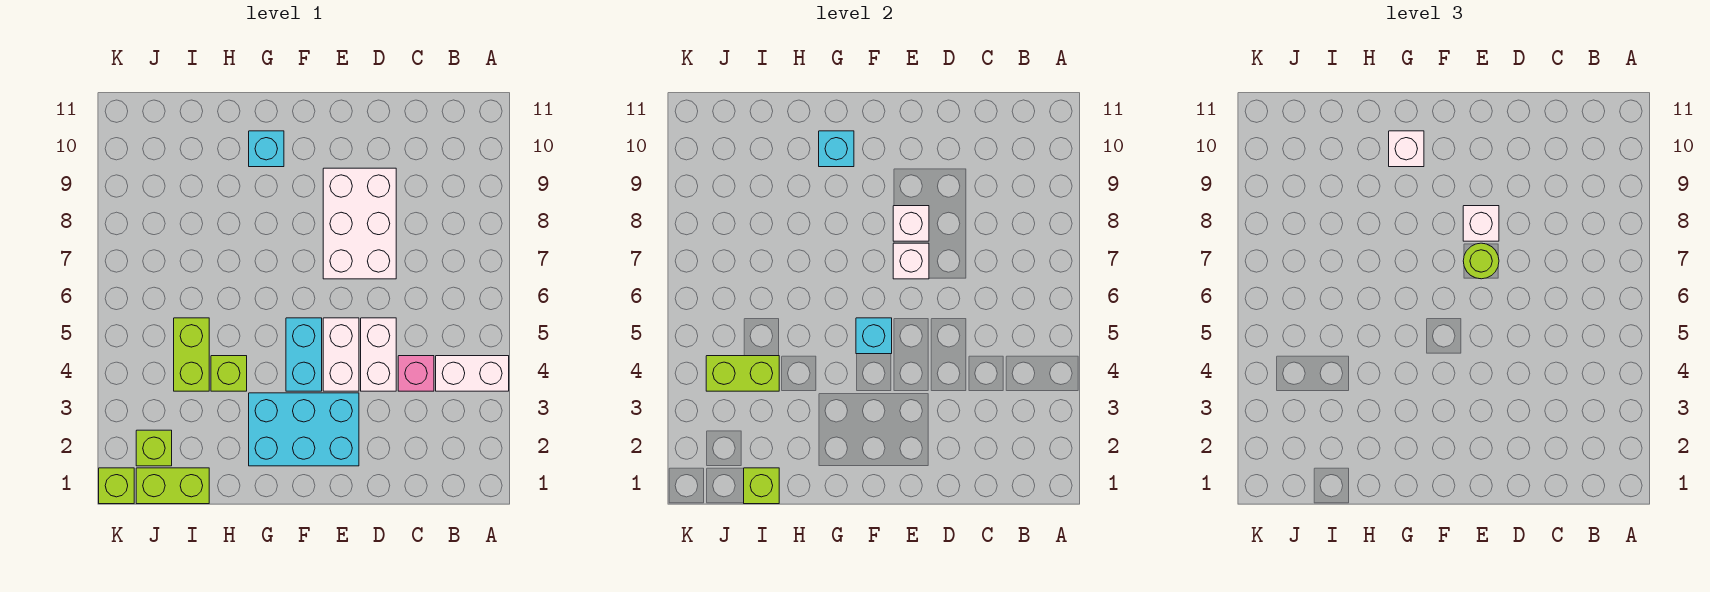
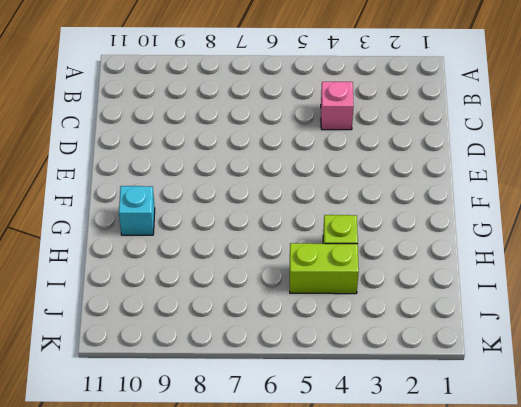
none -> white brick A4:B4 level 1
none -> white brick D4:D5 level 1
none -> white brick D7:E9 level 1

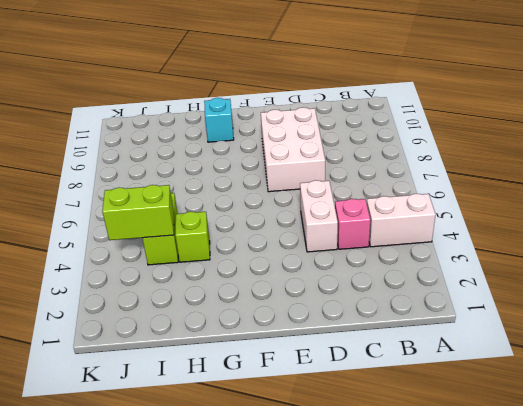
none -> cyan brick E2:G3 level 1
none -> white brick E4:E5 level 1
none -> cyan brick F4:F5 level 1

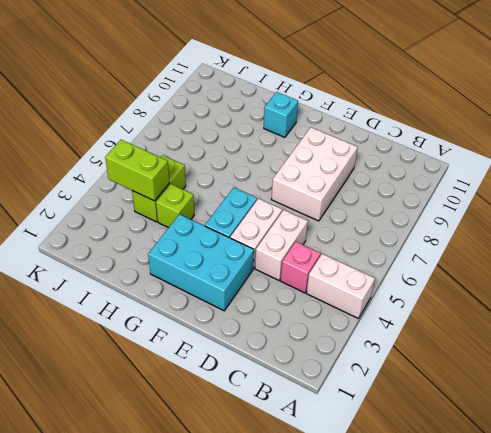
none -> lime brick I1:J1 level 1
none -> lime brick J2 level 1
none -> lime brick K1 level 1

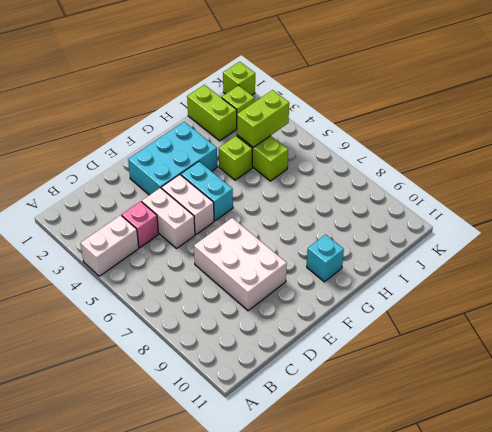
lime brick I1:I2 level 1 -> lime brick I1:J1 level 1
none -> white brick E7 level 2
none -> white brick E8 level 2
none -> cyan brick F5 level 2

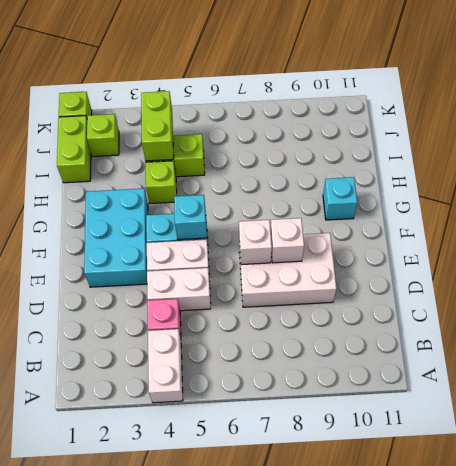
none -> cyan brick G10 level 2
none -> lime brick I1 level 2
none -> lime round brick E7 level 3

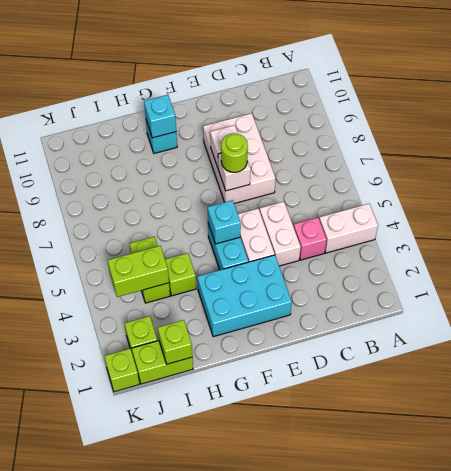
none -> white brick E8 level 3
none -> white brick G10 level 3

